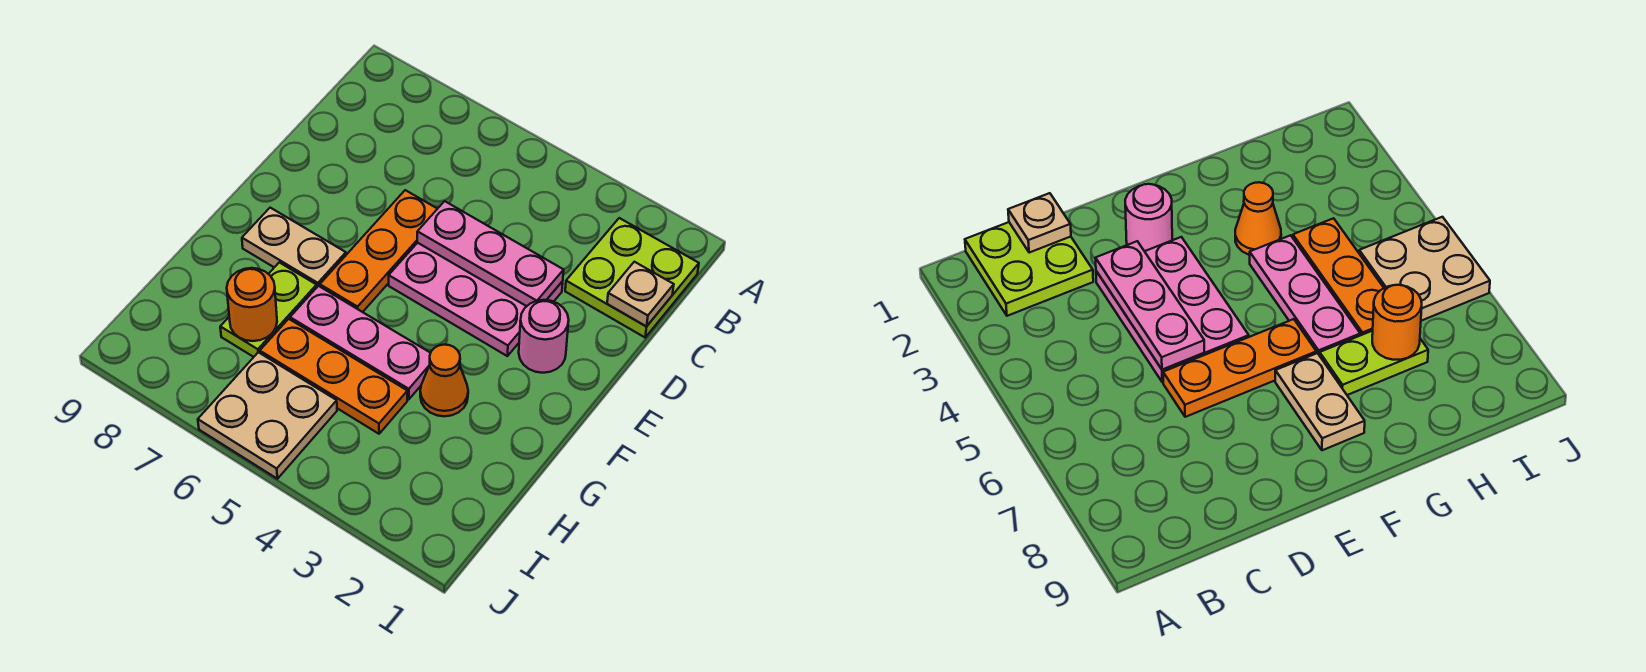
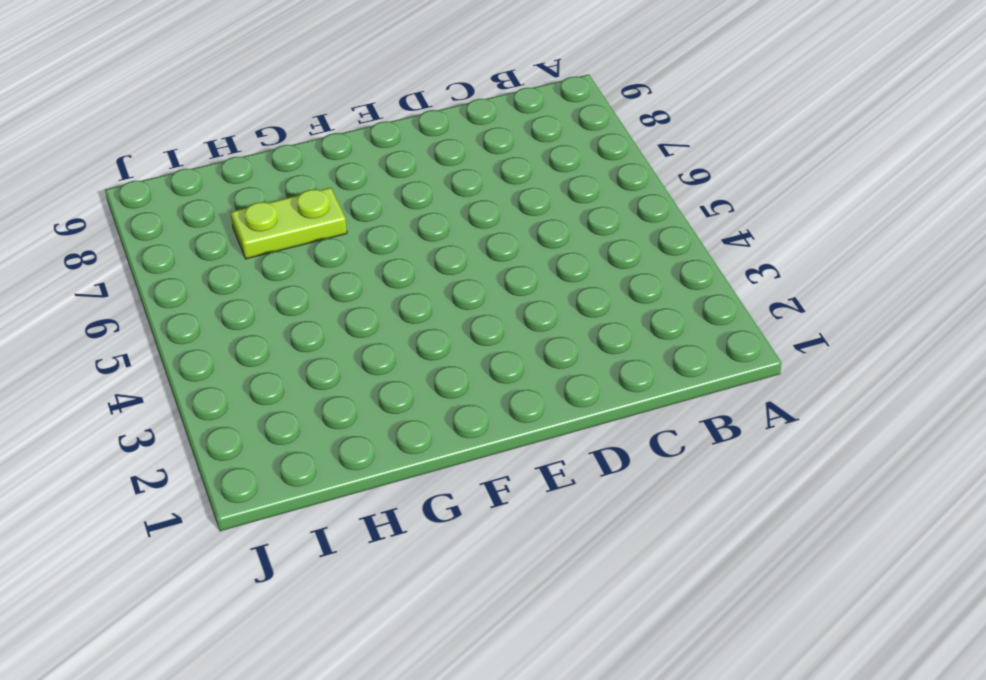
none -> lime plate B1:C2 level 1
none -> pink plate D3:E5 level 1
none -> orange plate D6:F6 level 1

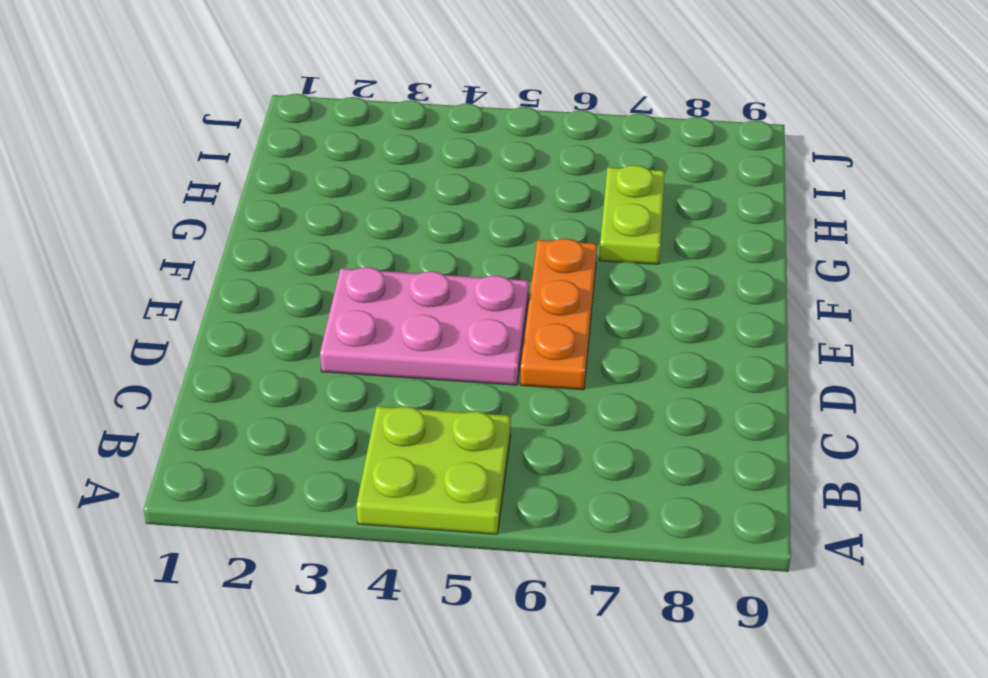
lime plate A4:B5 level 1 -> lime plate B1:C2 level 1
none -> pink round brick E2 level 1
none -> tan plate F7:F8 level 1
none -> orange cone G3 level 1

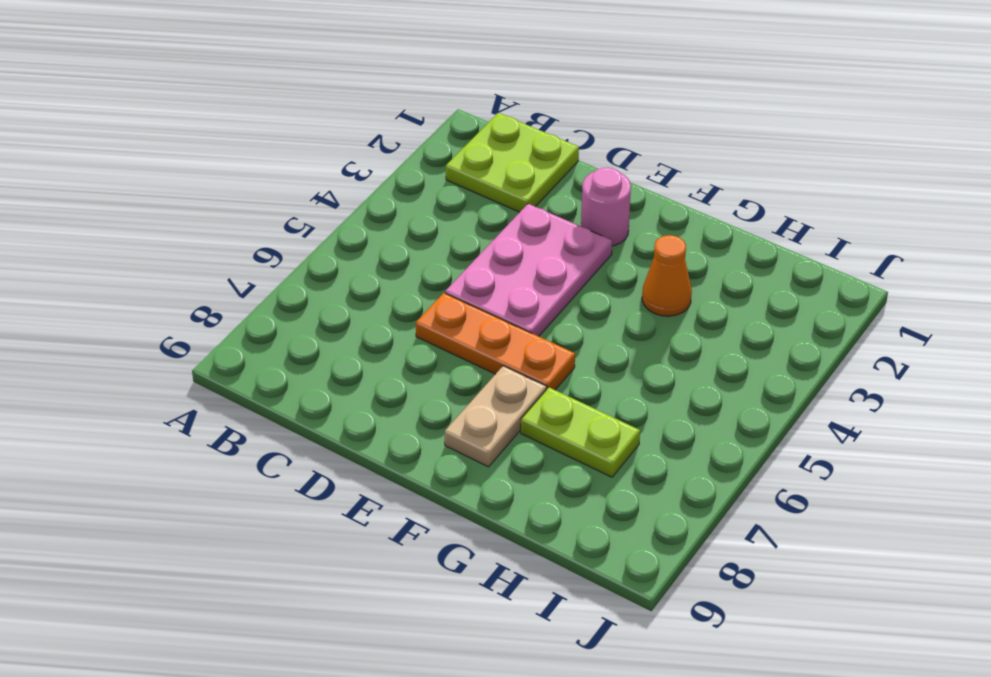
none -> pink plate G4:G6 level 1
none -> orange plate H4:H6 level 1
none -> tan plate I5:J6 level 1

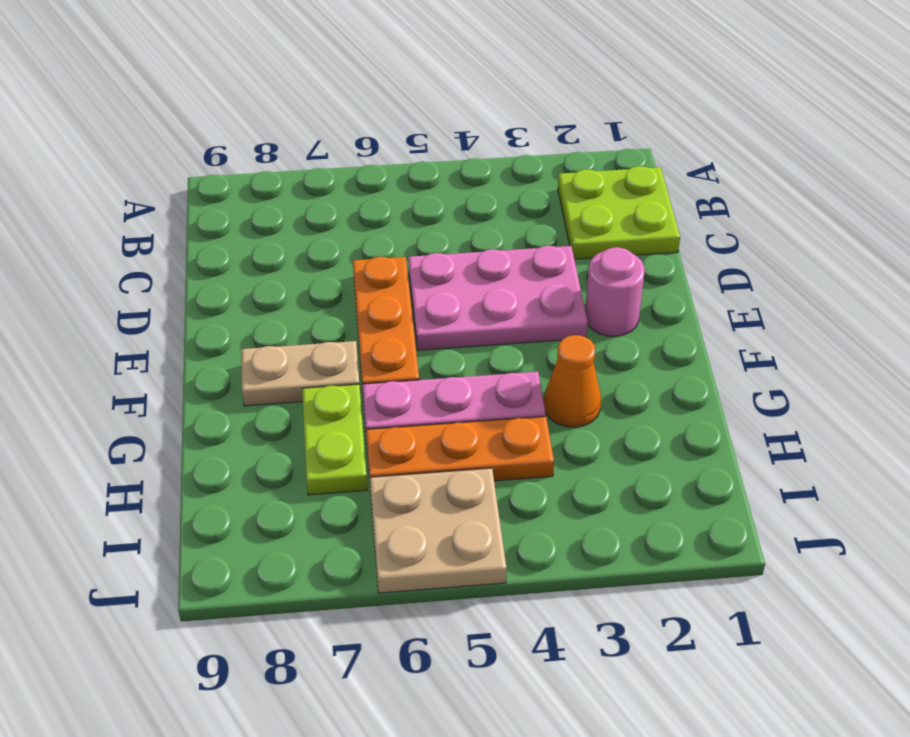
none -> tan plate C1 level 2
none -> pink plate D3:D5 level 2
none -> orange round brick H7 level 2

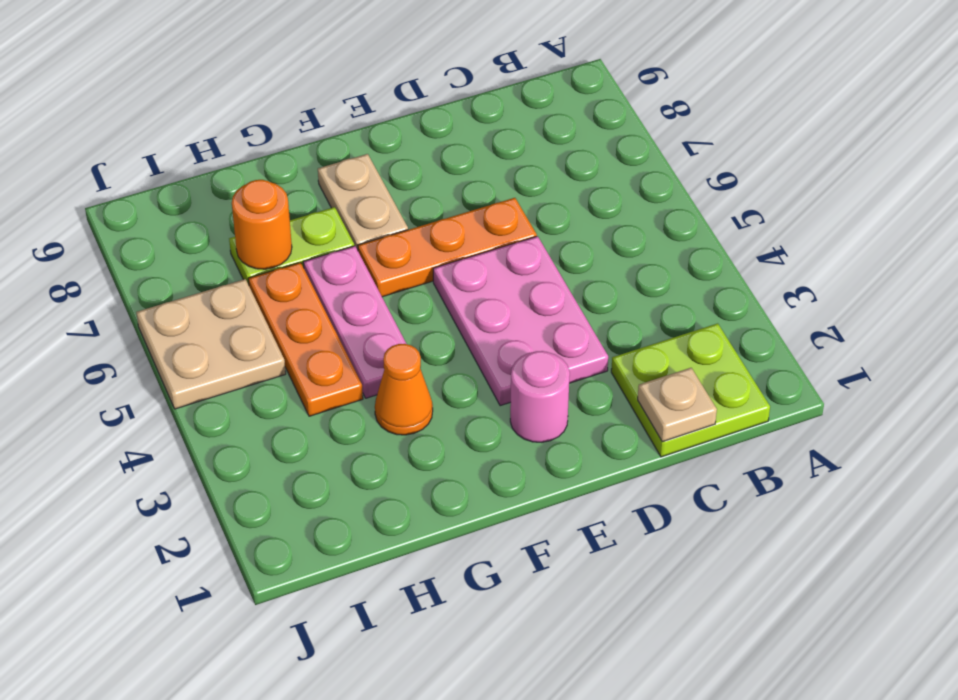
none -> pink plate D3:D5 level 2

